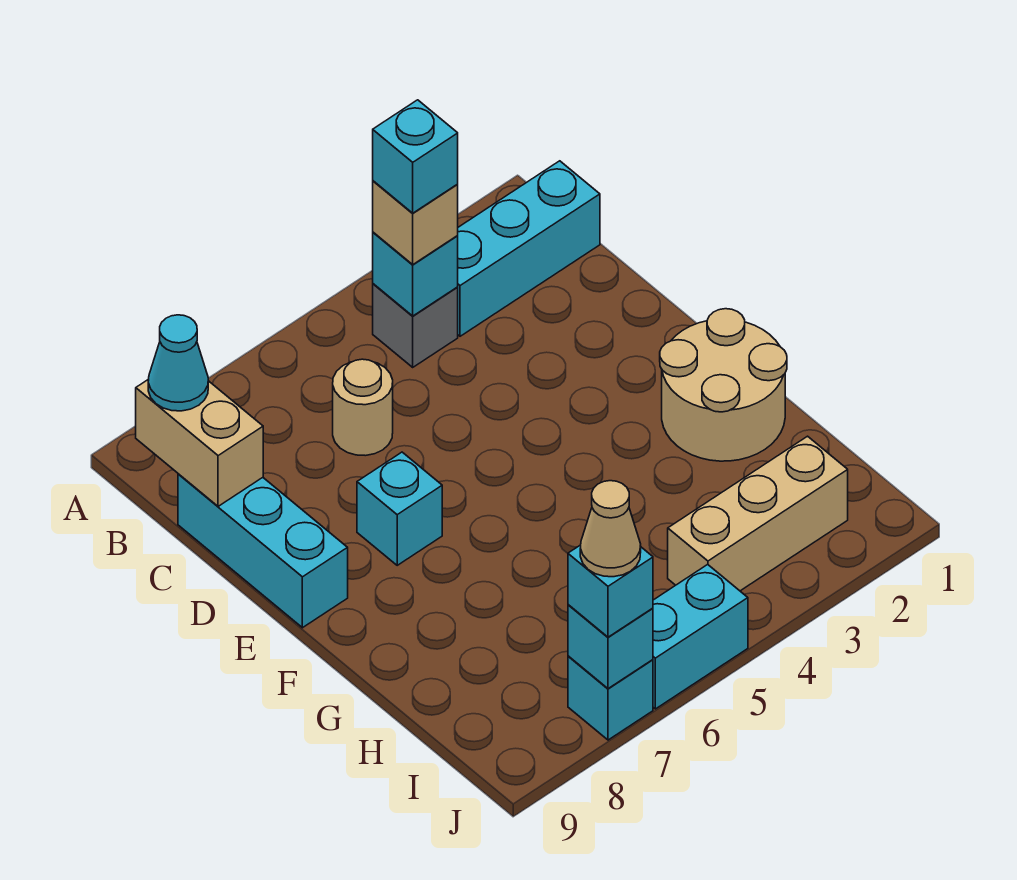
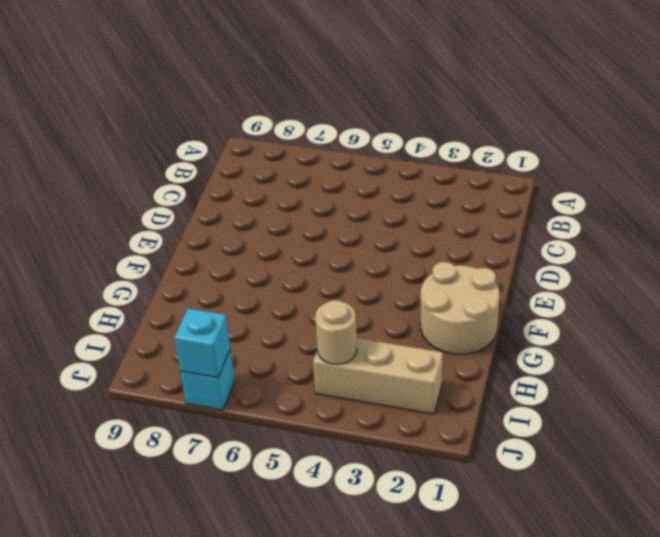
tan round brick I4 level 2 -> tan round brick C6 level 1
none -> cyan brick B1:B3 level 1
none -> grey brick B4 level 1
none -> cyan brick C9:E9 level 1

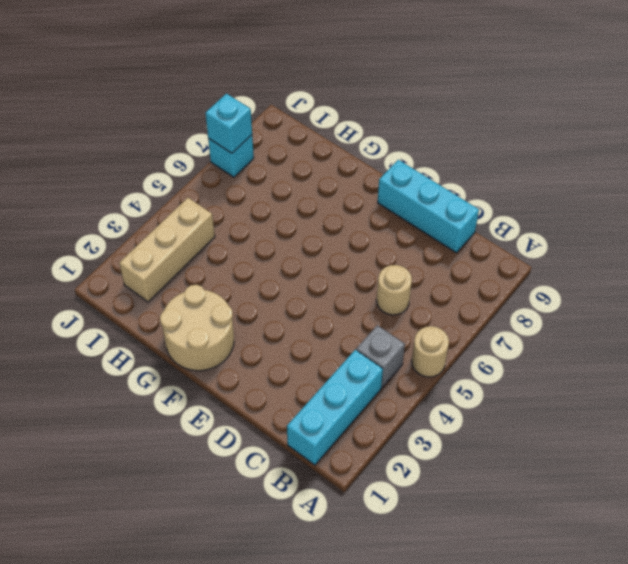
tan round brick A5 level 1 -> none
none -> cyan brick E7 level 1
none -> cyan brick J5:J6 level 1
none -> cyan brick B4 level 2

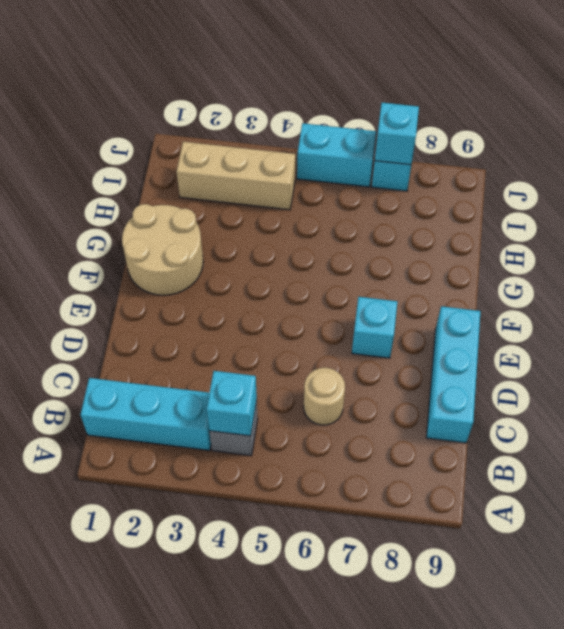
none -> tan brick B9:C9 level 2
none -> tan brick B4 level 3
none -> cyan cone B9 level 3

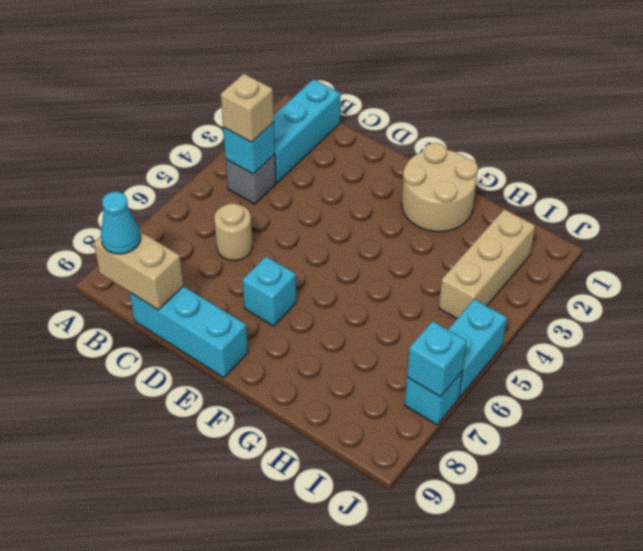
none -> cyan brick J7 level 3
none -> cyan brick B4 level 4
none -> tan cone J7 level 4

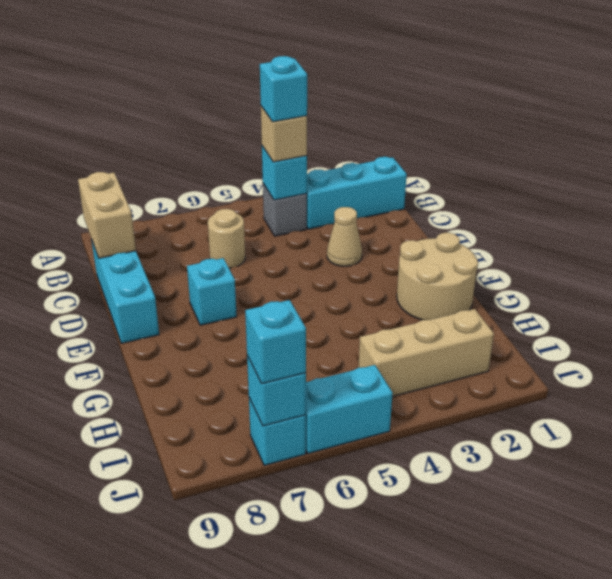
tan cone D3 level 1 -> tan cone J7 level 4
none -> cyan cone B9 level 3

